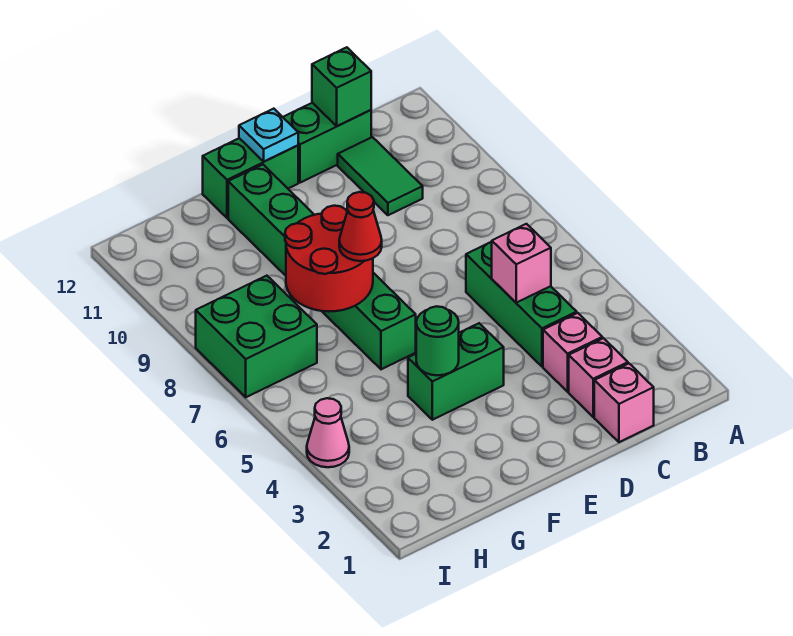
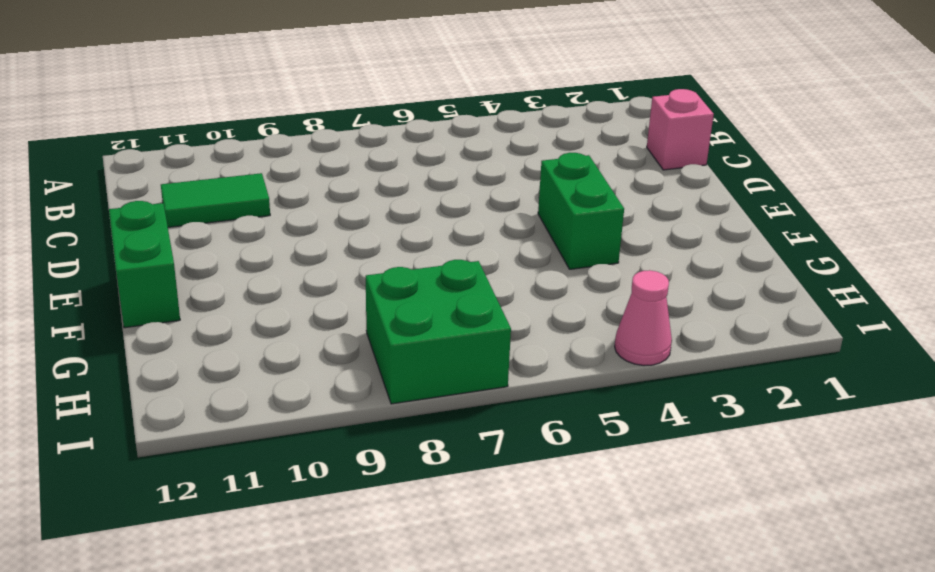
none -> pink brick C2 level 1
none -> pink brick C3 level 1
none -> green brick C4:C6 level 1

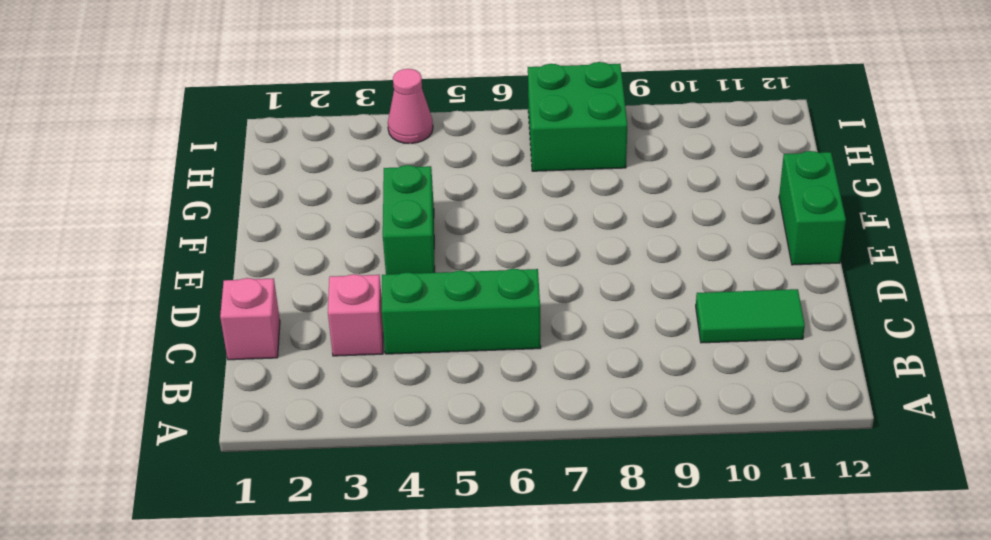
none -> pink brick C2 level 1
none -> green brick C12:D12 level 1
none -> green brick F6:F11 level 1

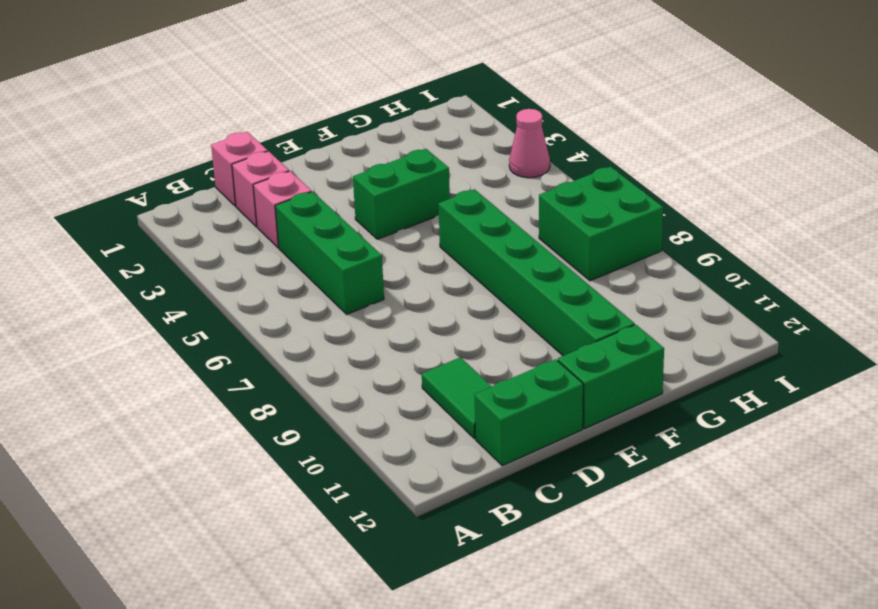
none -> pink brick C5 level 2
none -> green brick C12 level 2
none -> cyan plate E12 level 2

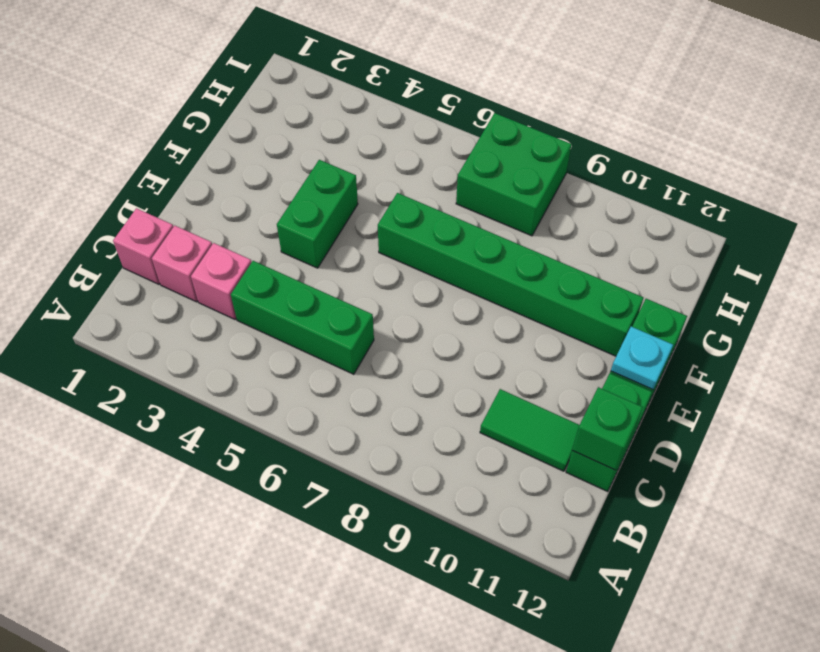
none -> pink cone I4 level 1
none -> pink brick C5 level 2
none -> green round brick F4 level 2

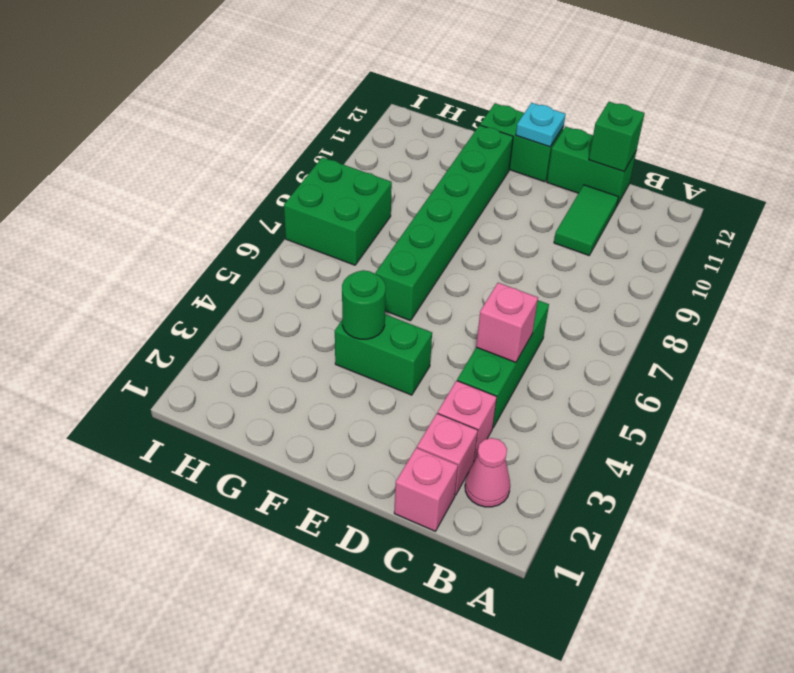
pink cone B2 level 1 -> pink cone I4 level 1
none -> red round brick F7:G8 level 2
none -> red cone F7 level 3

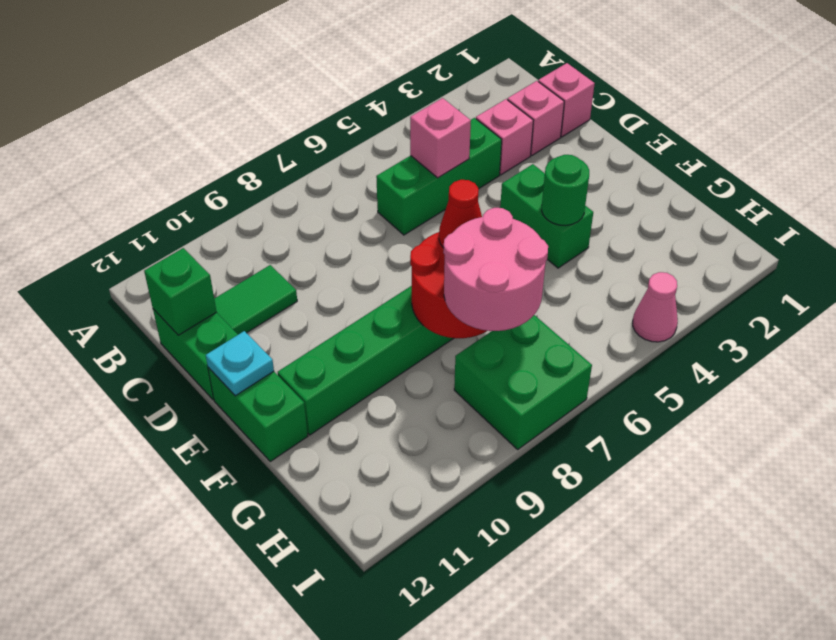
pink round brick G7:H8 level 3 -> none

